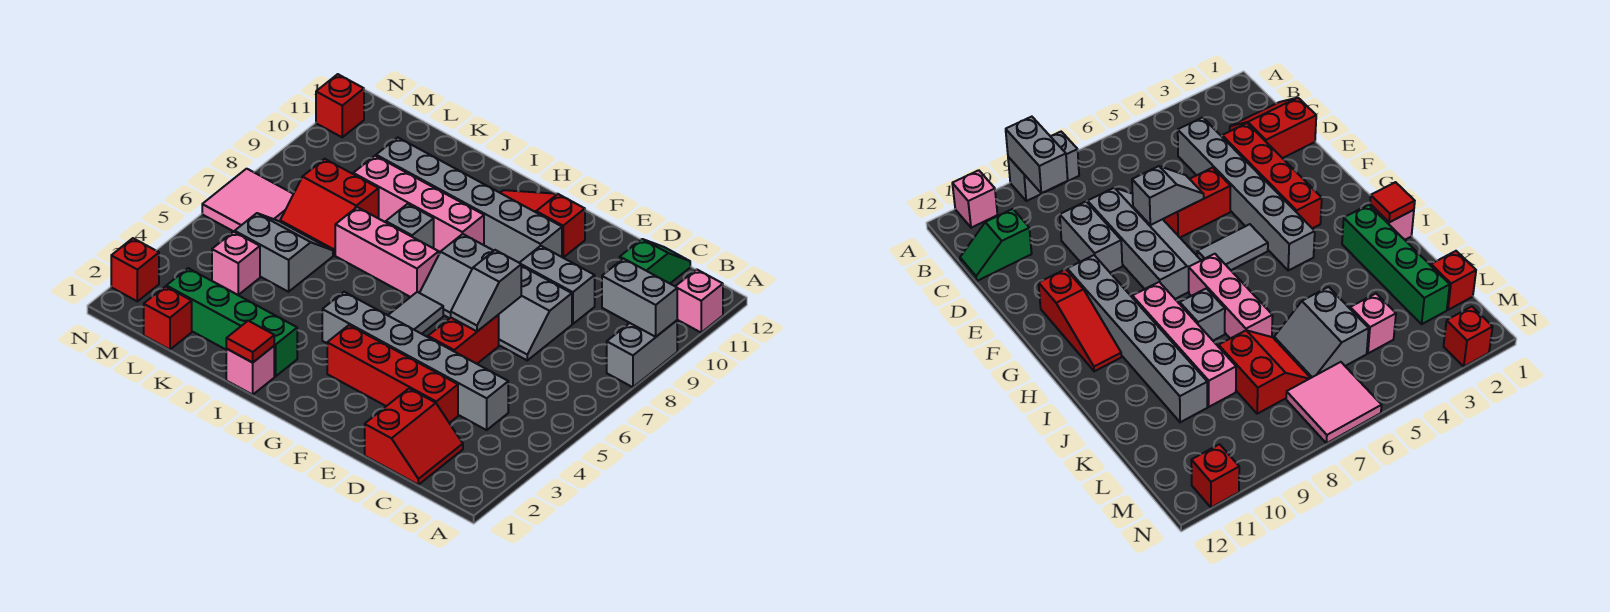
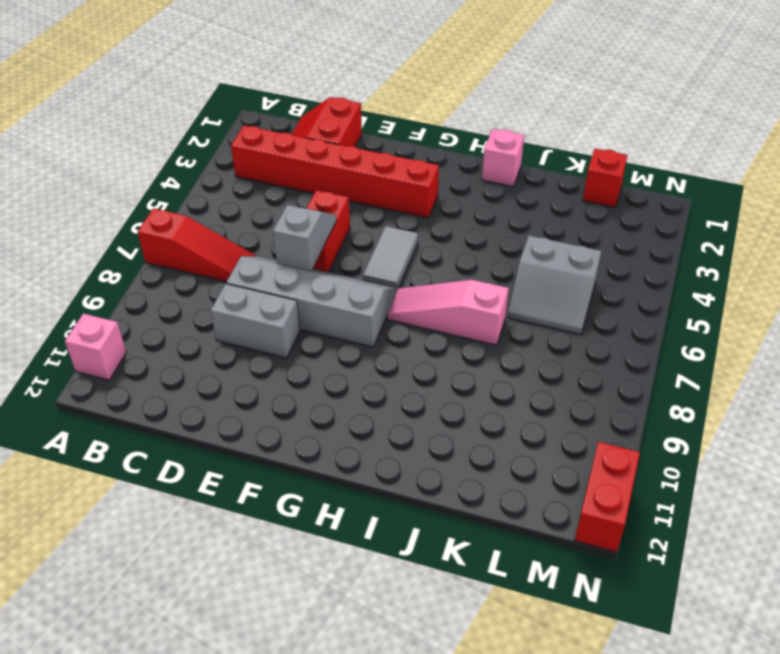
red slope A7:C7 level 1 top A -> red slope F11:H11 level 1 top F
red brick B3:G3 level 1 -> red brick D3:G3 level 1
pink slope H7:J7 level 1 top J -> pink brick H7:J7 level 1
red brick N11:N12 level 1 -> red brick N11 level 1
none -> grey brick A8:A9 level 1
none -> grey brick C4:H4 level 1
none -> green slope C11:C12 level 1 top 11

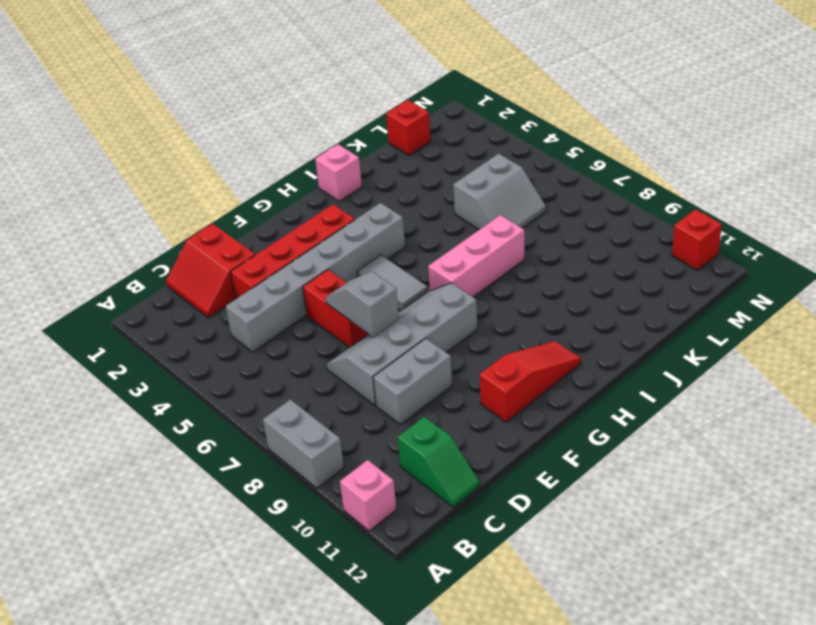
none -> grey brick F10:K10 level 1
none -> pink brick H9:K9 level 1
none -> green brick I2:L2 level 1

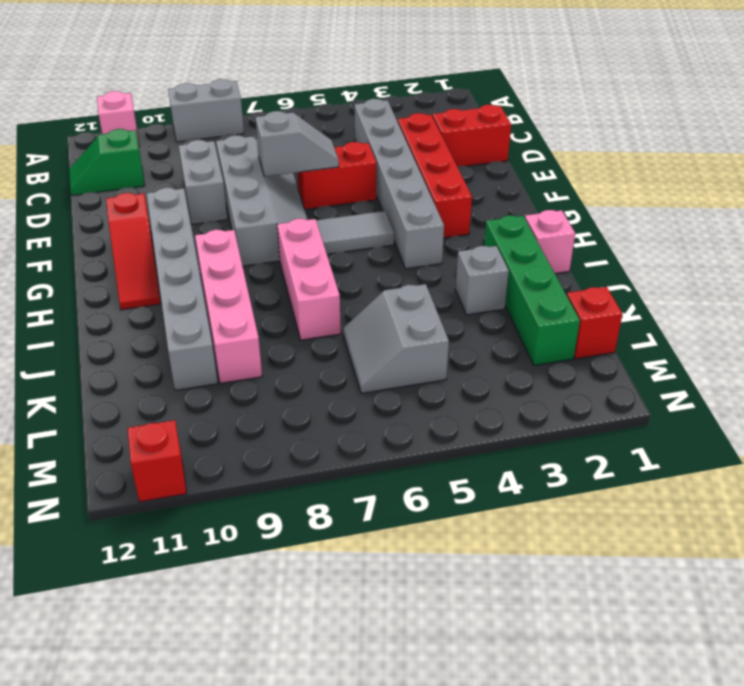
grey brick J3 level 1 -> grey brick I8 level 1
none -> red slope K7:L8 level 1 top 8
none -> pink brick L4 level 1
none -> pink tile M6:N7 level 1

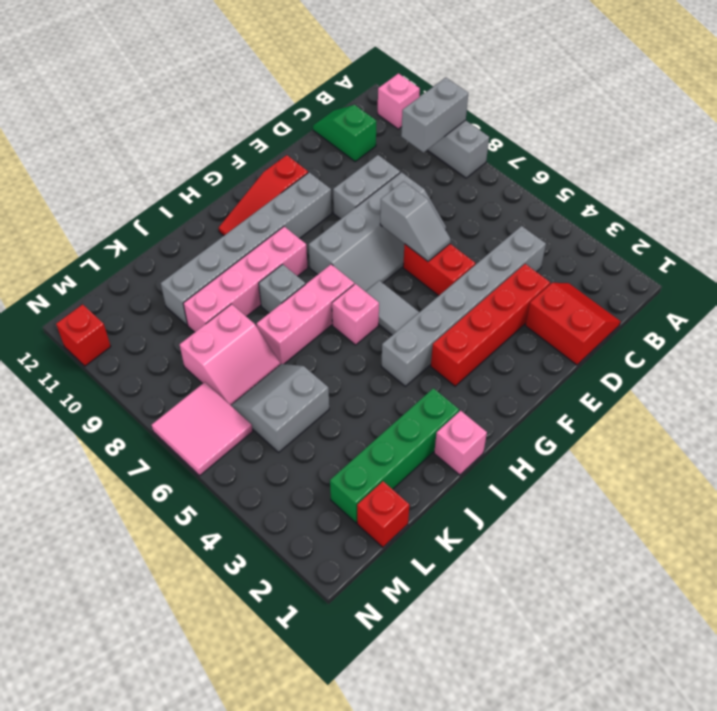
pink brick H6 level 1 -> pink brick L4 level 1
pink slope K7:L8 level 1 top 8 -> red slope K7:L8 level 1 top 8
none -> red brick N2 level 1
none -> red tile I1 level 2

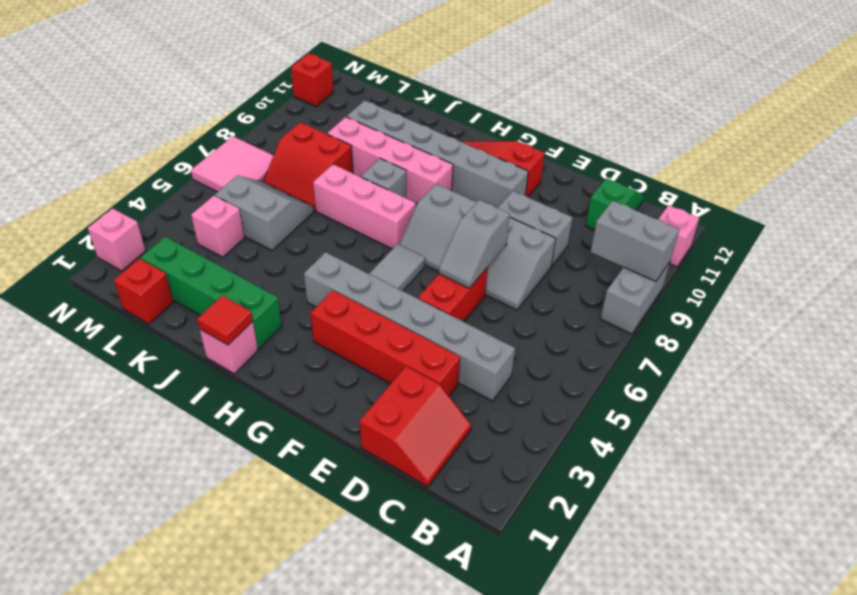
pink brick N2 level 1 -> red brick N2 level 1

